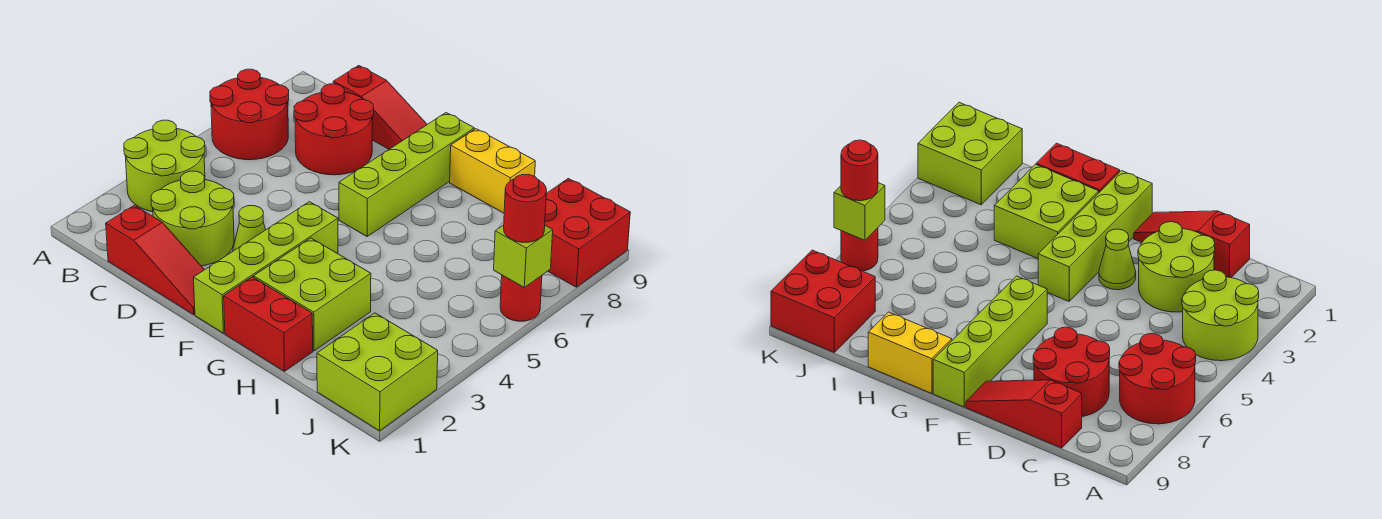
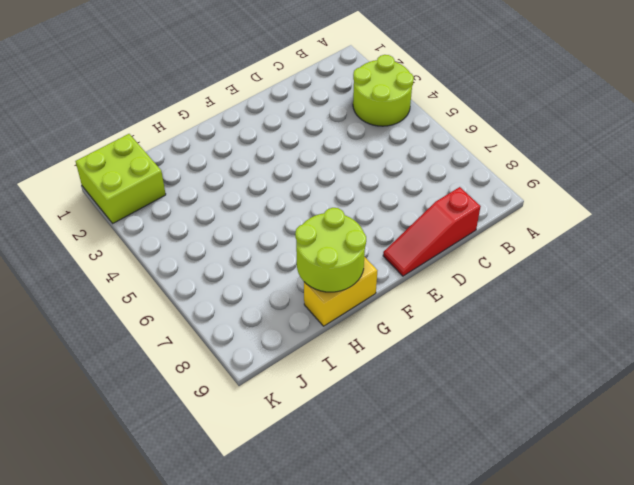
lime round brick G8:H9 level 2 -> lime round brick C2:D3 level 1
none -> red round brick A6:B7 level 1
none -> red slope C1:E1 level 1 top C
none -> red round brick C7:D8 level 1

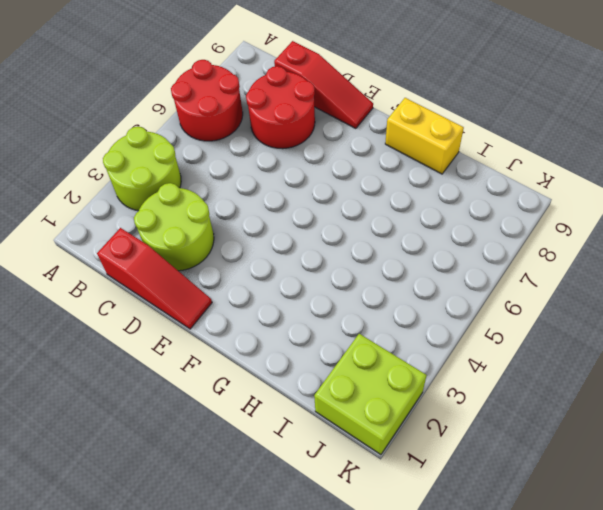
none -> lime cone E3 level 1
none -> lime brick F1:F4 level 1
none -> lime brick F6:F9 level 1

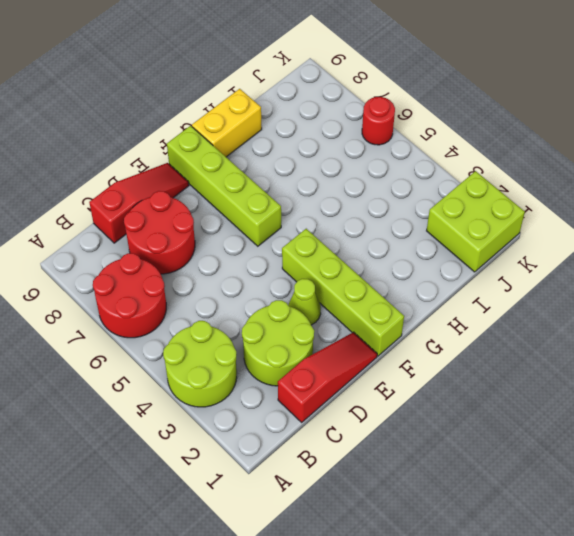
none -> red brick G1:H1 level 1
none -> lime brick G2:H3 level 1
none -> red brick J8:K9 level 1

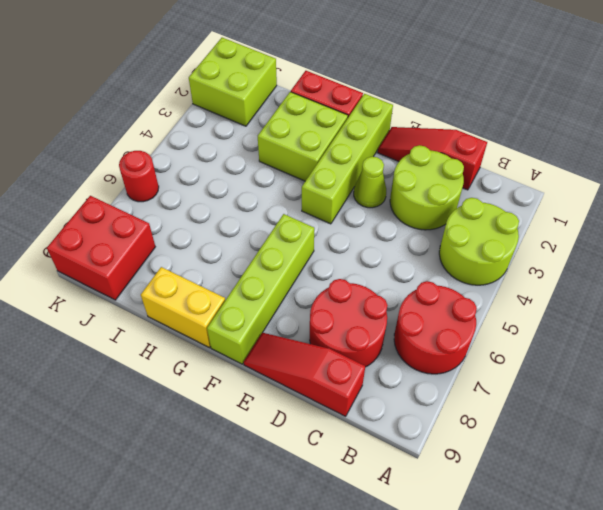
none -> lime brick K6 level 2
none -> red round brick K6 level 3

